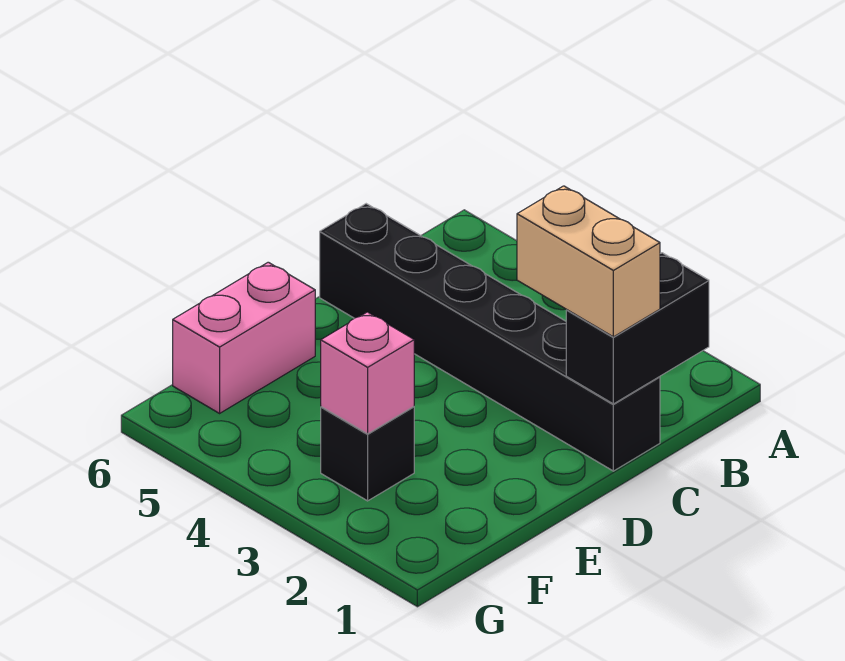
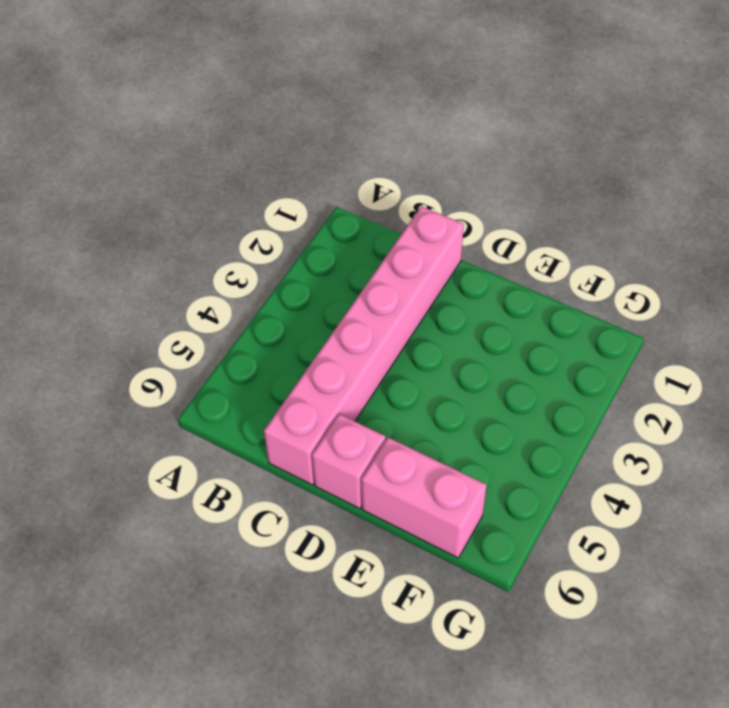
pink brick C1:C6 level 1 -> black brick C1:C6 level 1
pink brick D6 level 1 -> pink brick F3 level 2
none -> black brick F3 level 1
none -> black brick B1:C1 level 2

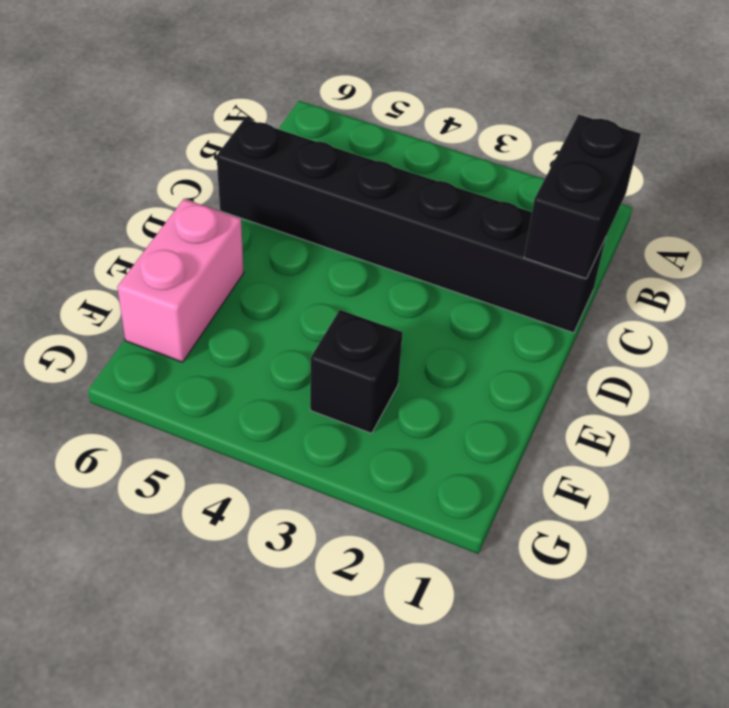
none -> pink brick F3 level 2
none -> tan brick C1:C2 level 3

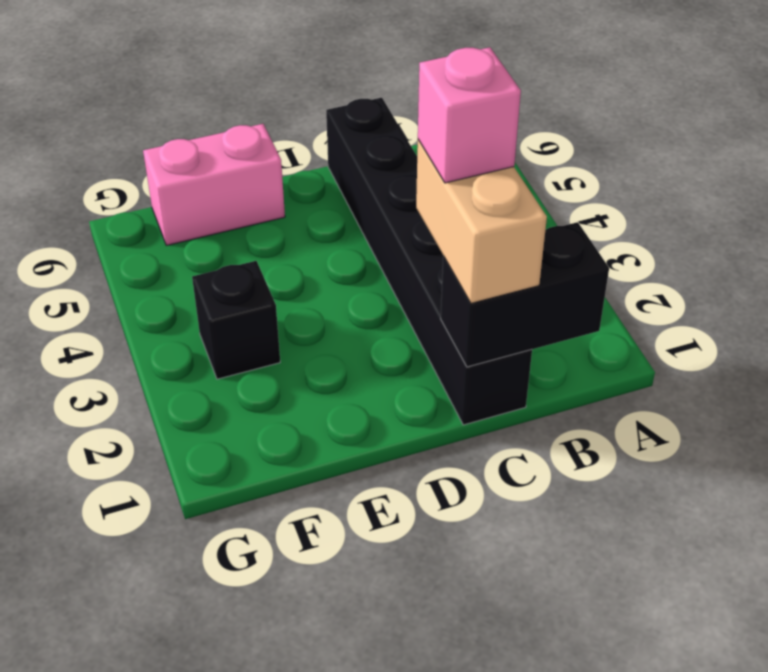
pink brick C2 level 4 -> pink brick F3 level 2

